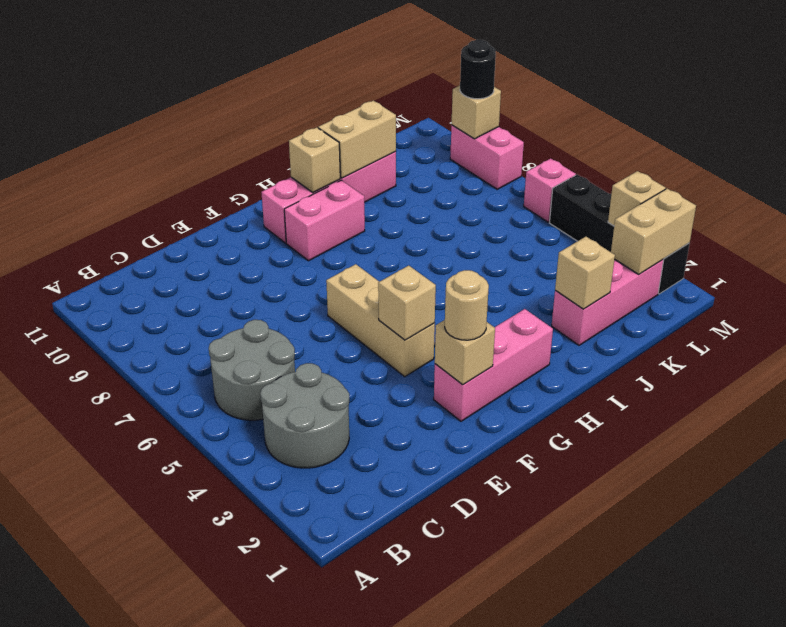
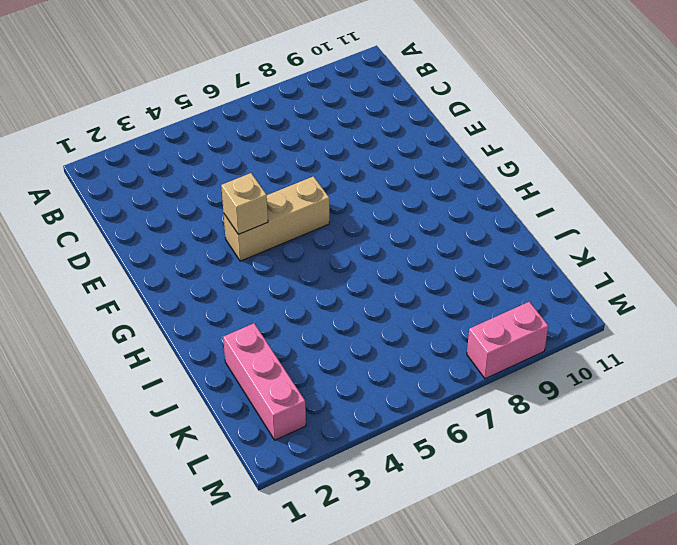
none -> grey round brick B3:C4 level 1
none -> grey round brick B5:C6 level 1
none -> pink brick F2:H2 level 1

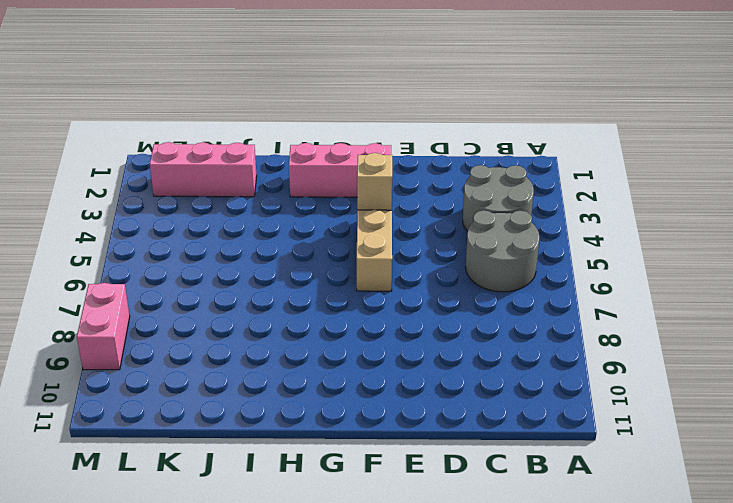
none -> pink brick G9:H9 level 1
none -> pink brick G10:J10 level 1
none -> black brick M2:M5 level 1

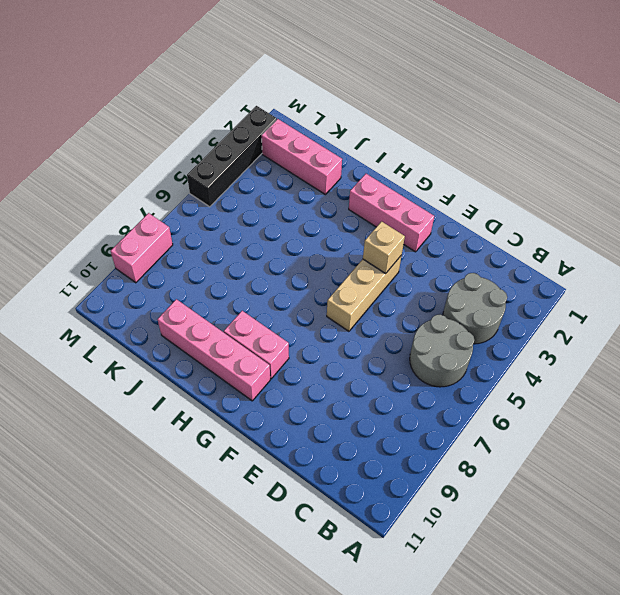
none -> pink brick M6 level 1
none -> tan brick F2 level 2
none -> tan brick H10 level 2

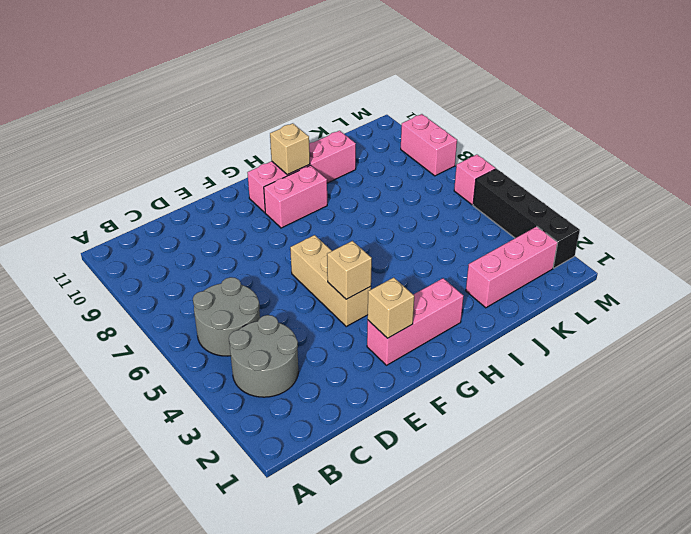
none -> tan brick I10:J10 level 2
none -> tan brick J2 level 2
none -> tan brick L2:M2 level 2

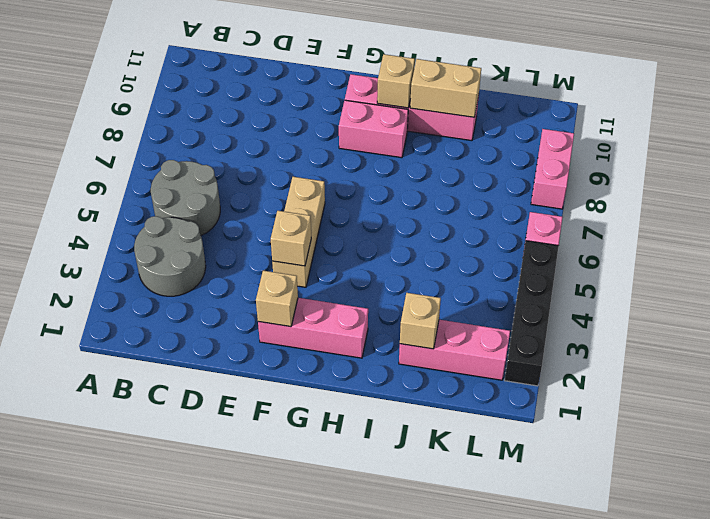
none -> tan brick L2:M2 level 2
none -> tan brick M3 level 2
none -> tan brick M9 level 2

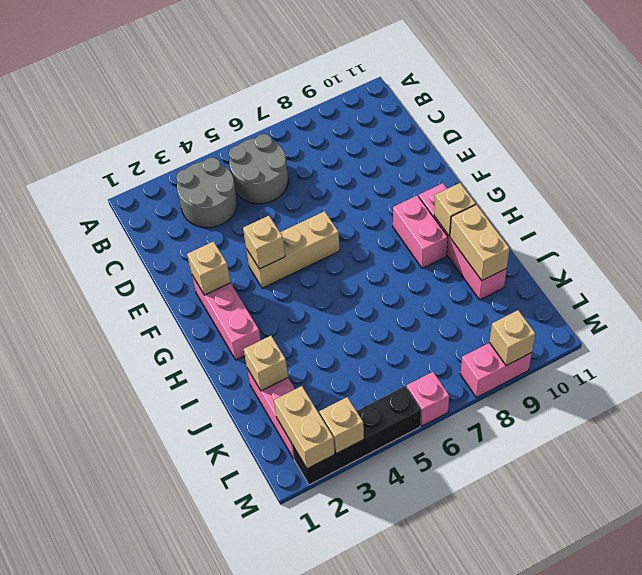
none -> tan round brick F2 level 3
none -> black round brick M9 level 3

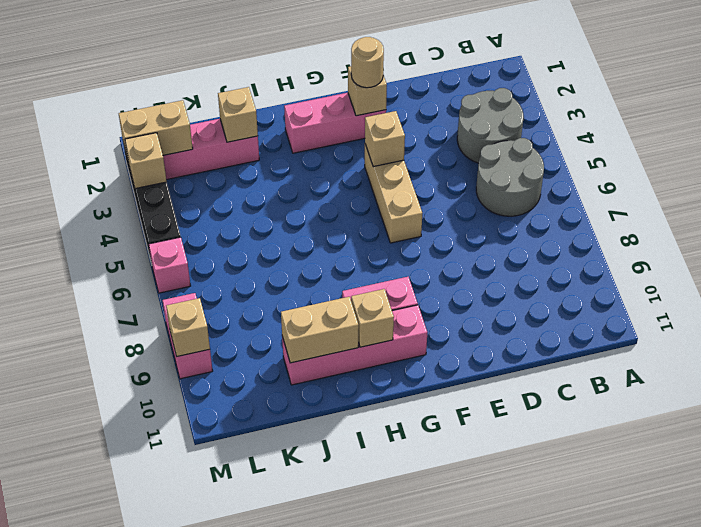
none -> black round brick M9 level 3

